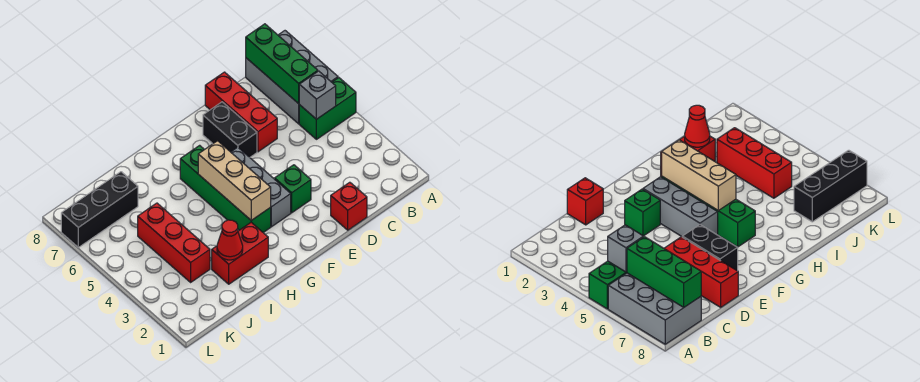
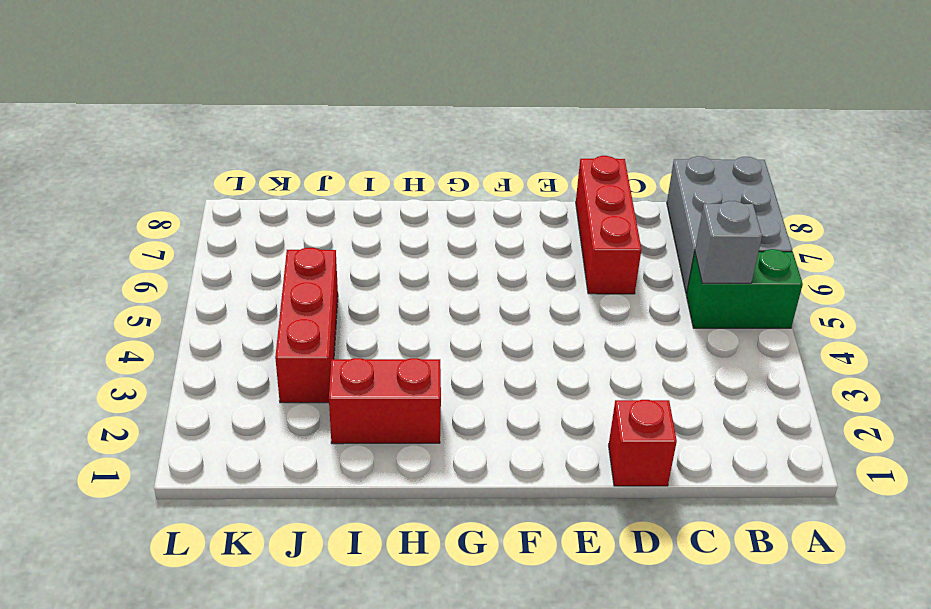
none -> green brick E3 level 1
none -> black brick E6:E7 level 1
none -> grey brick F3:F5 level 1

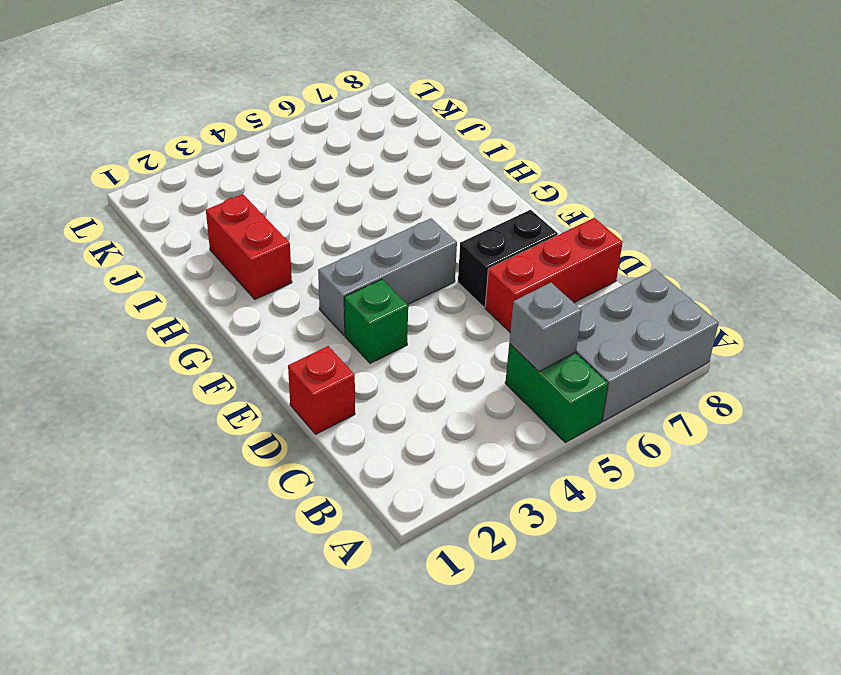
none -> green brick G3:G6 level 1
none -> red brick J3:J5 level 1
none -> black brick J7:L7 level 1

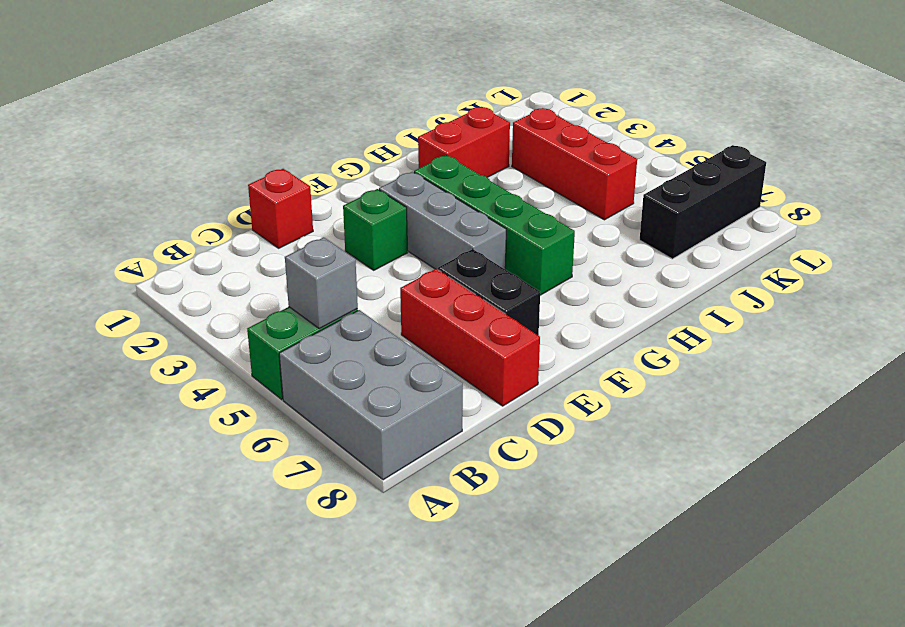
none -> green brick B6:B8 level 2
none -> tan brick G3:G5 level 2
none -> red cone I2 level 2

